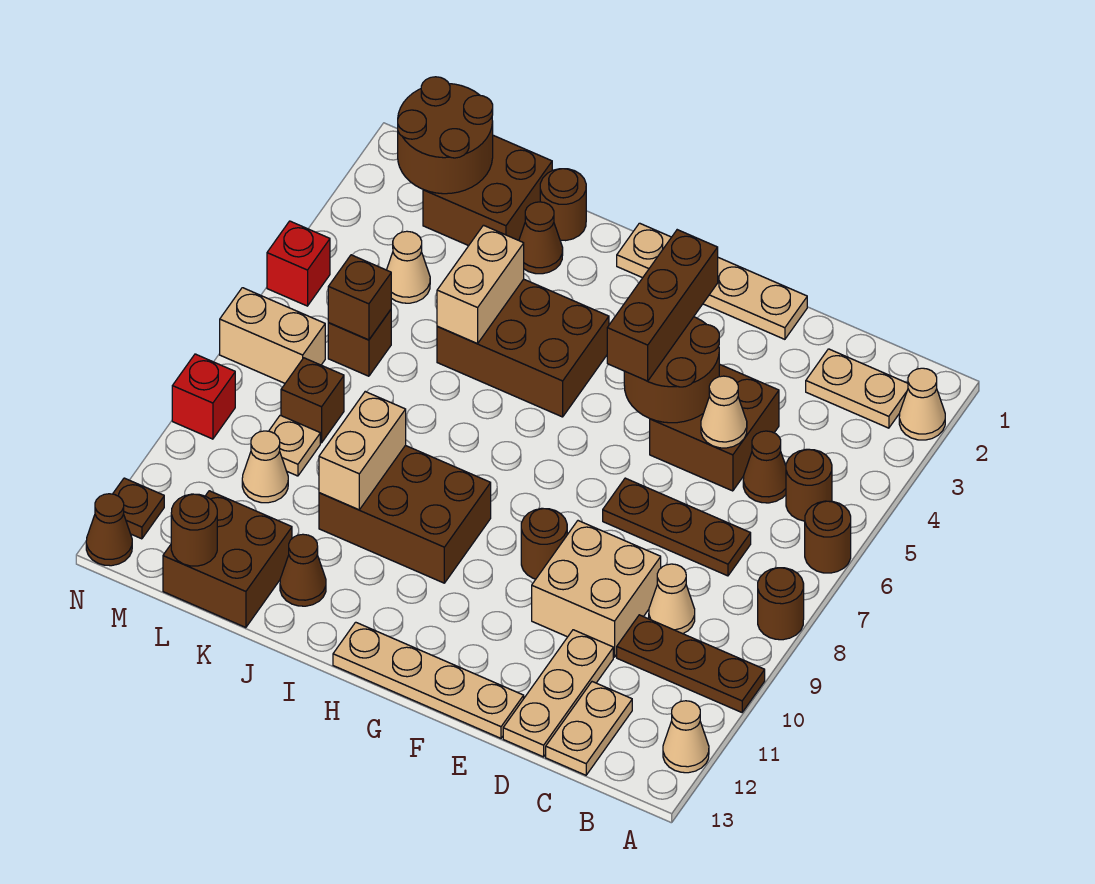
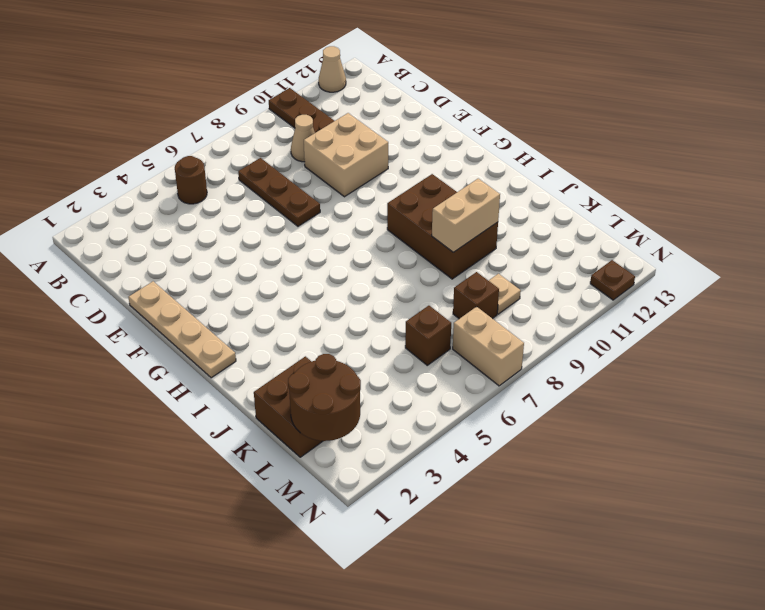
none -> tan cone A2 level 1
none -> brown round brick A6 level 1
none -> brown round brick A8 level 1
none -> tan plate B2:C2 level 1

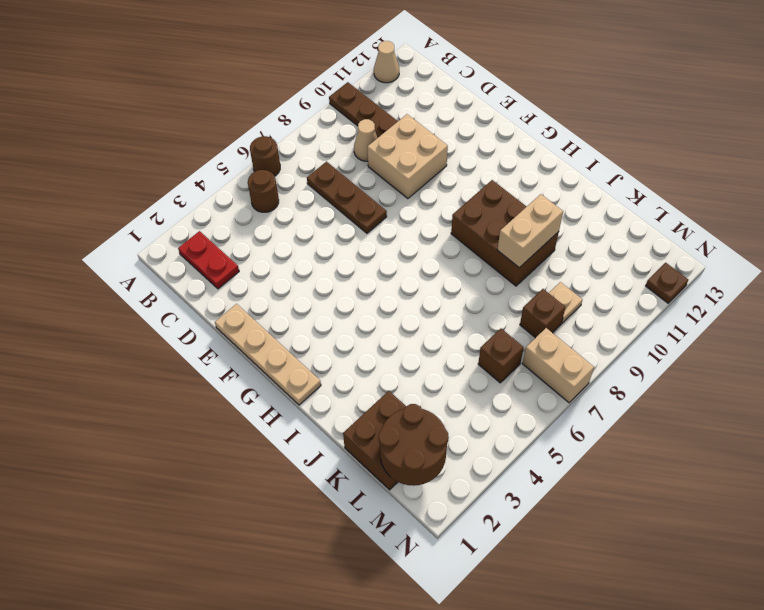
red plate B2:C2 level 1 -> tan plate B2:C2 level 1
none -> tan cone A2 level 1
none -> brown round brick A8 level 1
none -> brown cone C5 level 1
none -> tan plate C12:C13 level 1

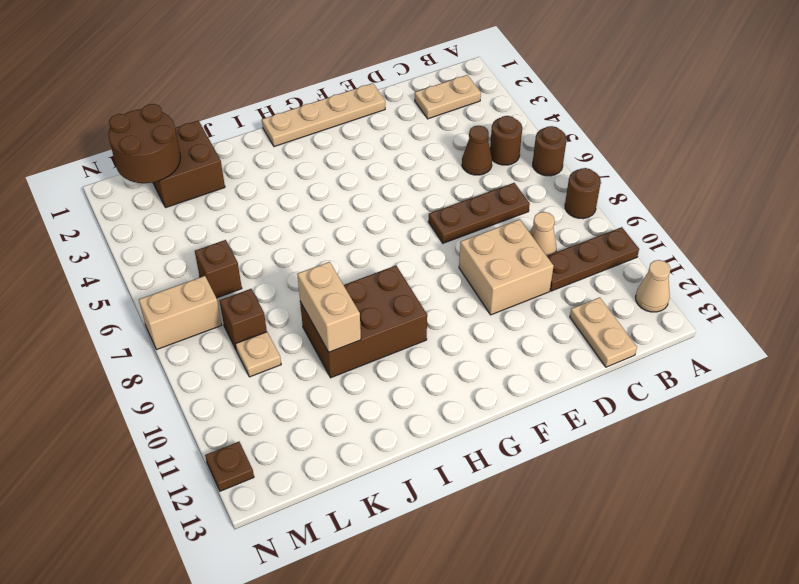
none -> tan cone A2 level 1
none -> brown brick D4:E5 level 1
none -> tan plate D11:D13 level 1
none -> tan plate E13:H13 level 1

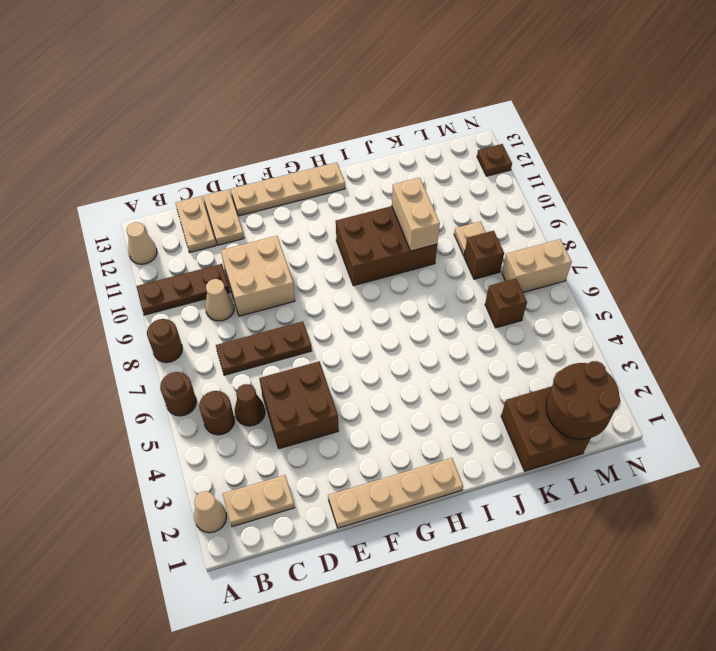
tan plate D12:D13 level 1 -> tan plate D11:D13 level 1
none -> brown round brick F9 level 1
none -> brown brick H4:J5 level 1
none -> brown round brick J1 level 1
none -> brown cone J2 level 1

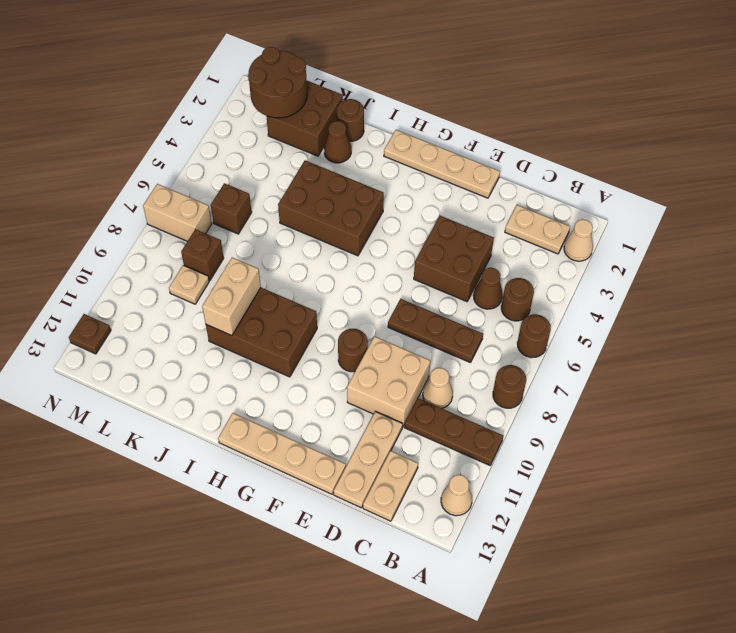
none -> brown cone J12 level 1
none -> brown brick K12:L13 level 1
none -> tan cone L4 level 1
none -> tan cone L10 level 1

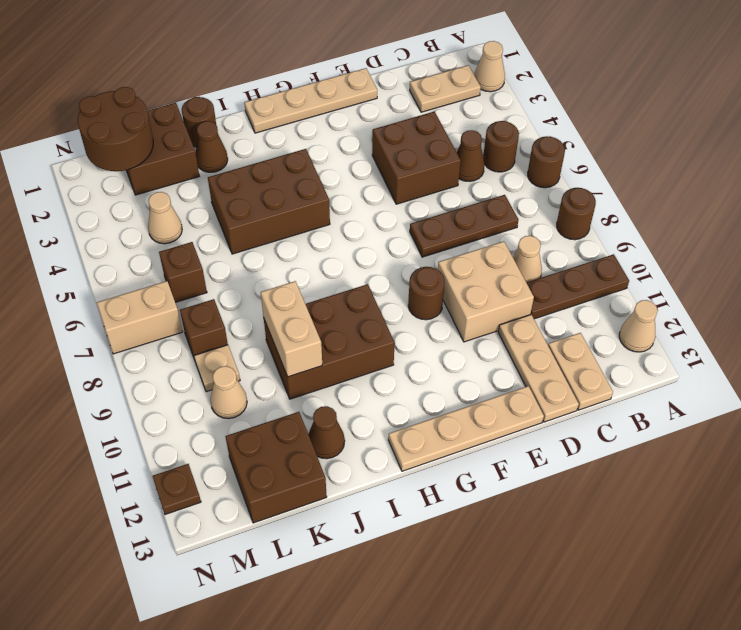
none -> red brick N5 level 1
none -> red brick N9 level 1
none -> brown cone N13 level 1
none -> tan cone D5 level 2

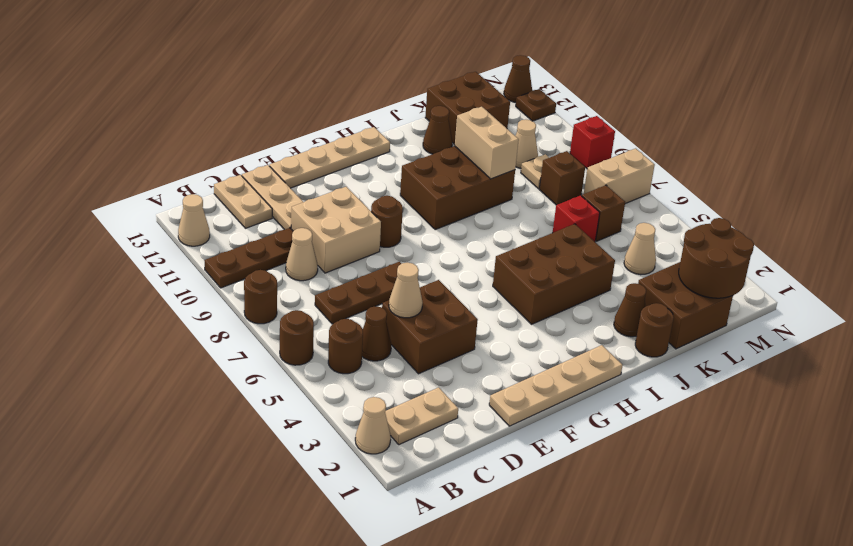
red brick K6 level 1 -> red brick N5 level 1
none -> brown round brick E4:F5 level 2
none -> tan brick J4:J5 level 2
none -> brown brick L6 level 2
none -> brown round brick L13 level 2

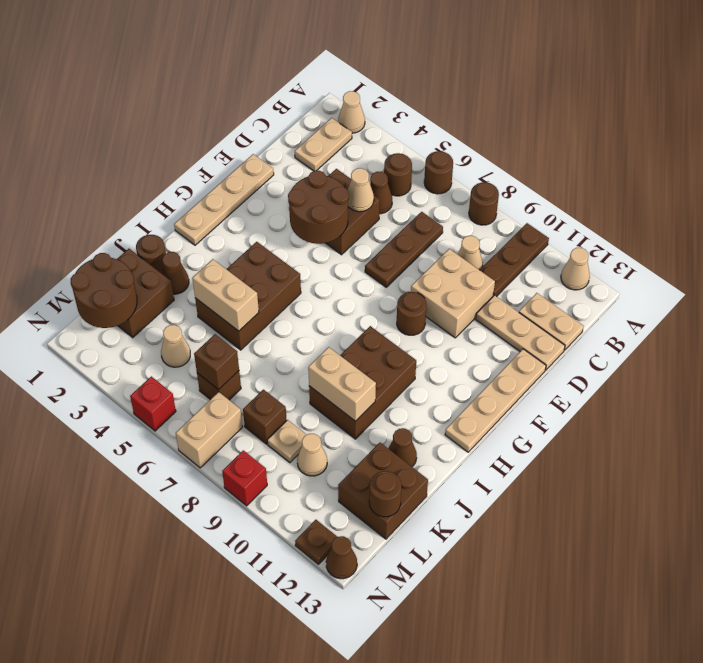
none -> brown brick F3:F5 level 3

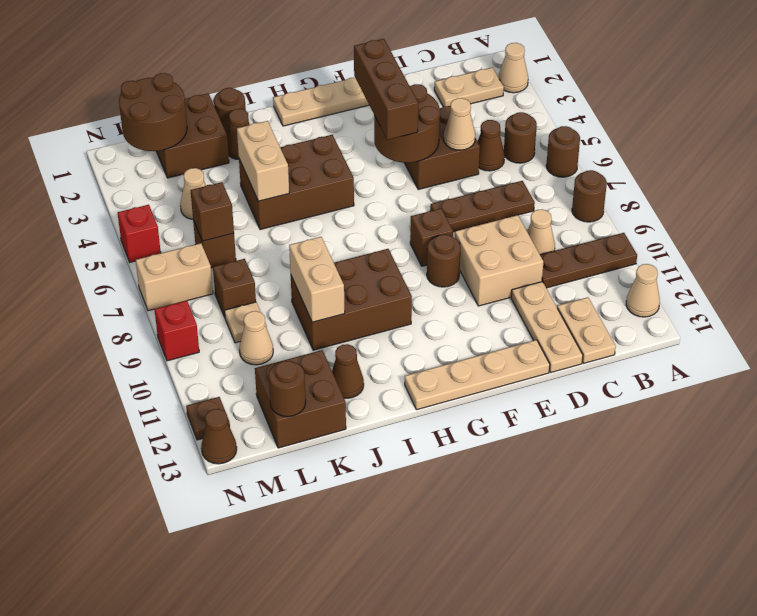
brown brick F8 level 1 -> none

